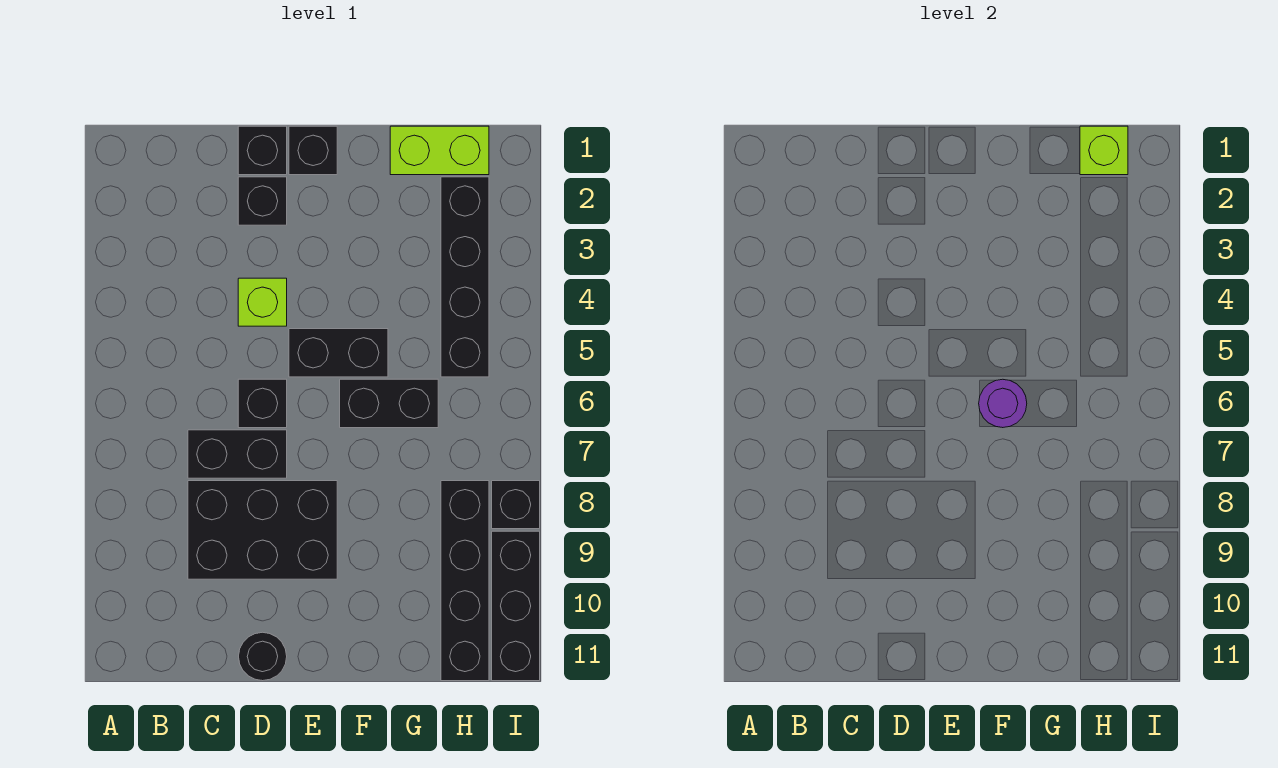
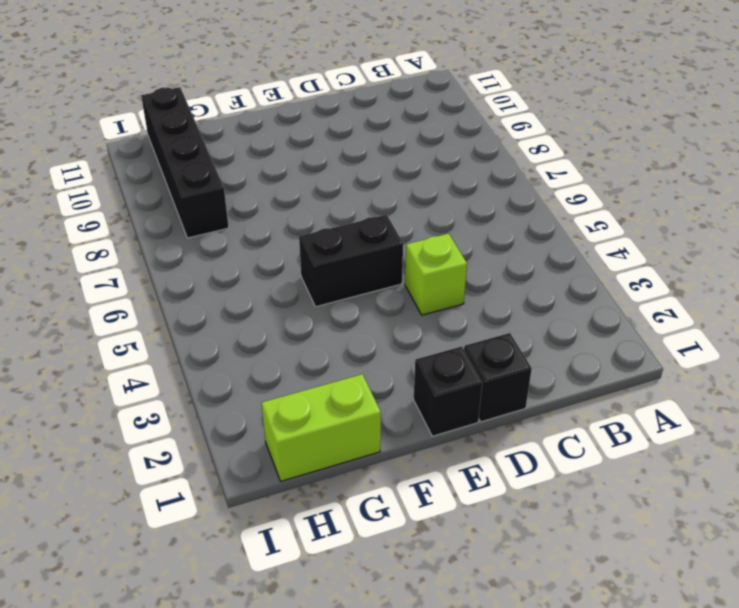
none -> black brick C7:D7 level 1
none -> black brick C8:E9 level 1
none -> black brick D2 level 1

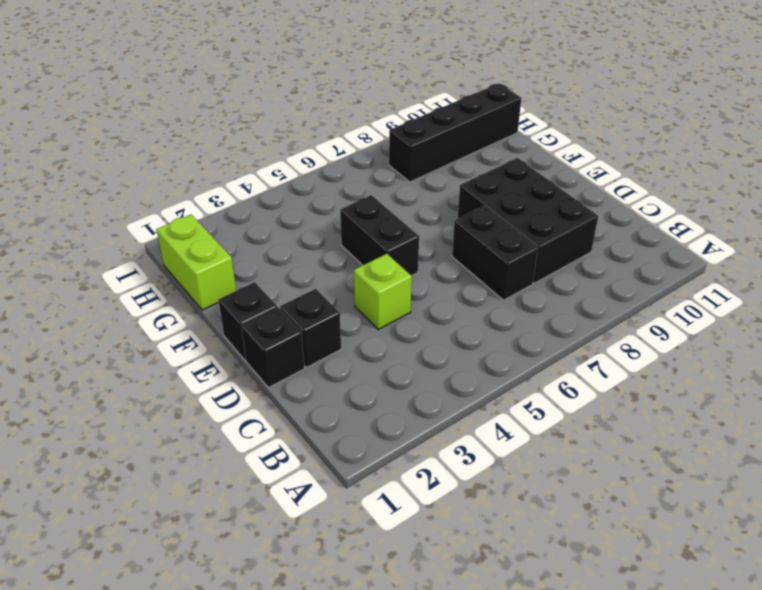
none -> black brick D6 level 1
none -> black round brick D11 level 1
none -> black brick F6:G6 level 1

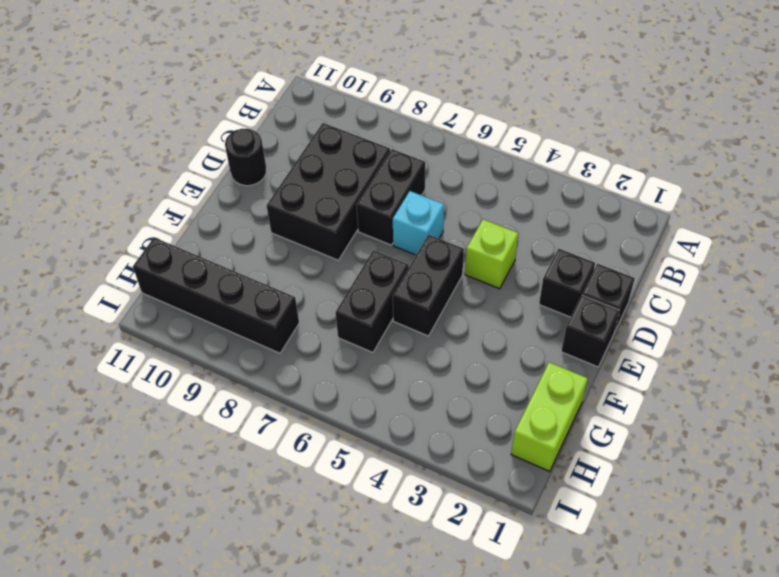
cyan brick D6 level 1 -> black brick D6 level 1
none -> black brick H2:H5 level 1
none -> black brick I8 level 1
none -> black brick I9:I11 level 1

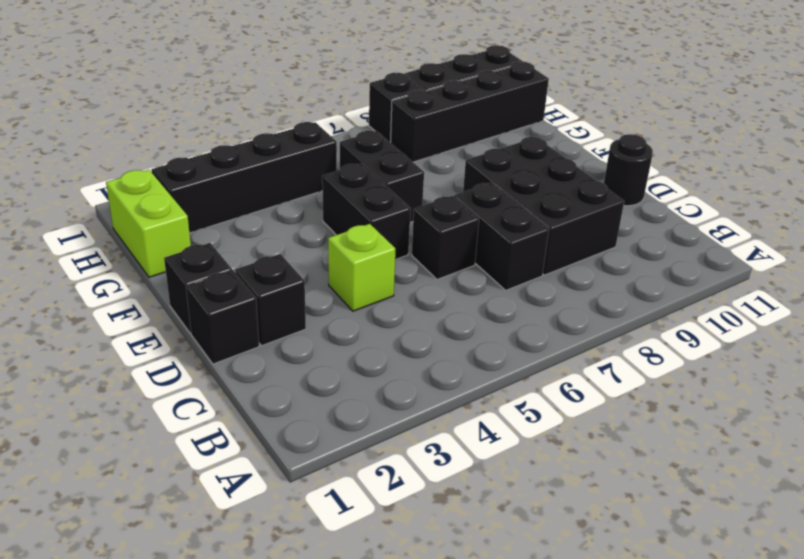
none -> purple round brick F6 level 2
none -> lime brick H1 level 2

